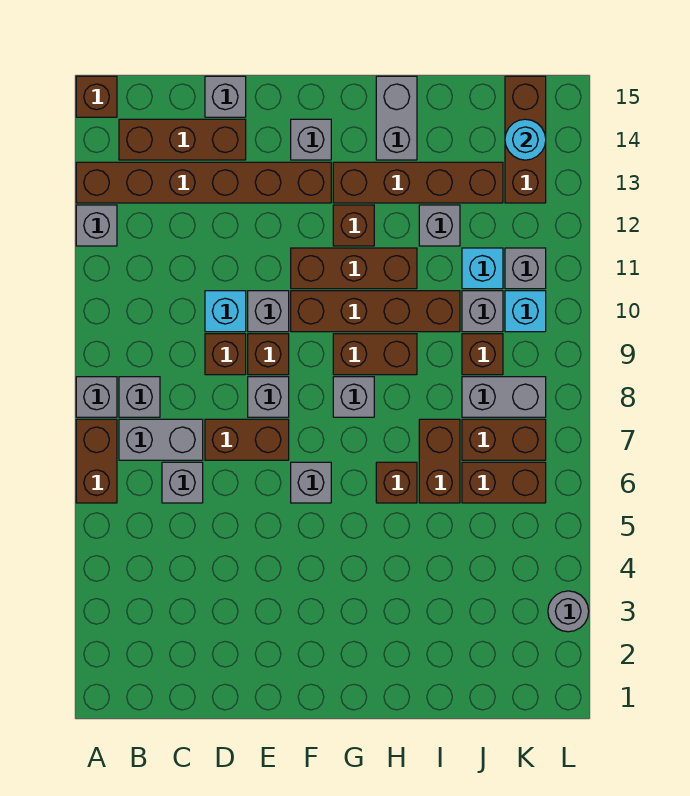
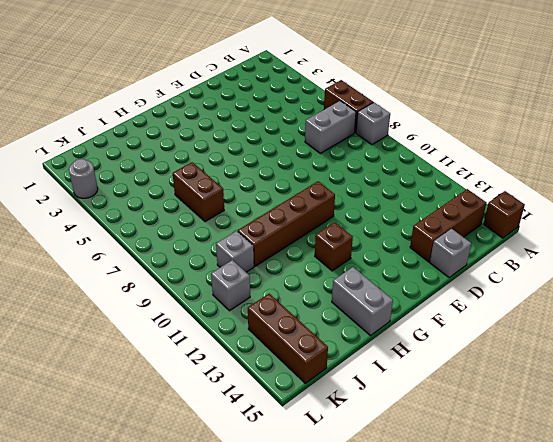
none -> grey brick A12 level 1
none -> brown brick A13:F13 level 1
none -> grey brick B8 level 1
none -> grey brick C6 level 1

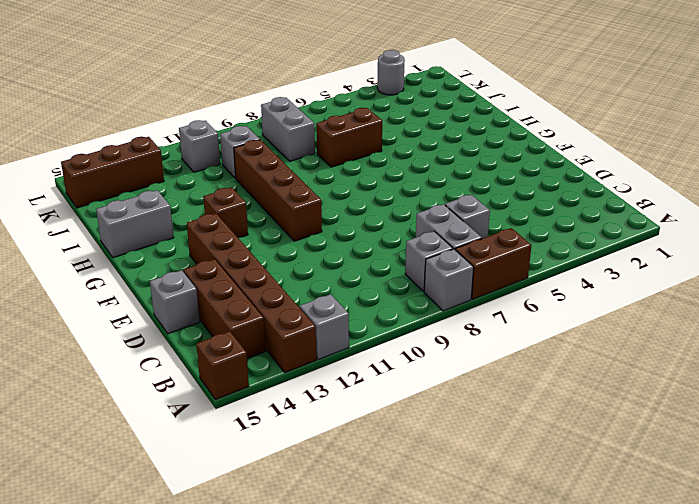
none -> brown brick D7:E7 level 1
none -> brown brick D9 level 1
none -> cyan brick D10 level 1
none -> grey brick E8 level 1

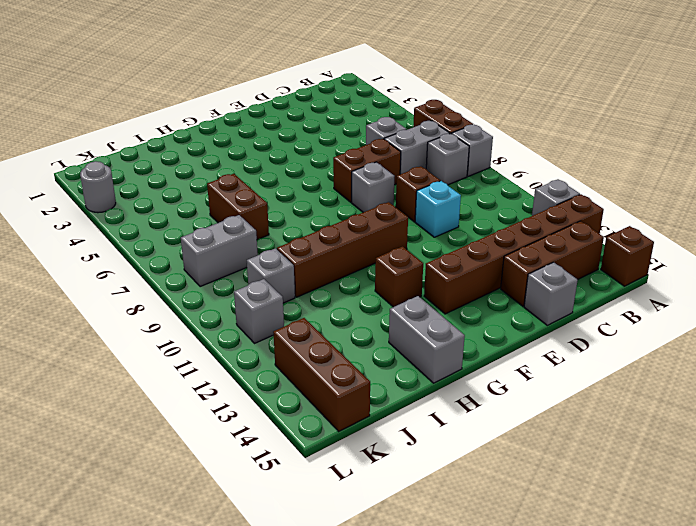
none -> brown brick E9 level 1
none -> grey brick E10 level 1
none -> grey brick F6 level 1
none -> brown brick F11:H11 level 1

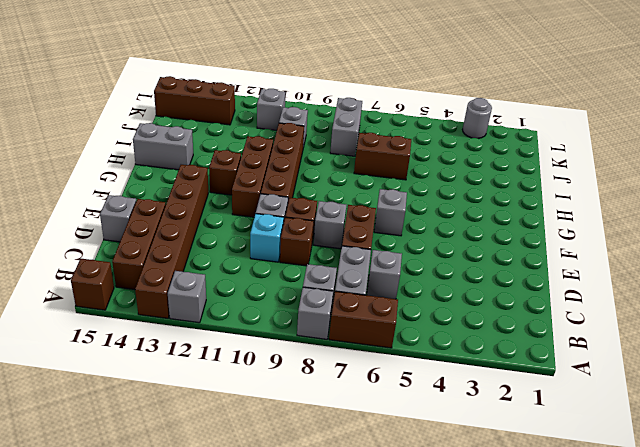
none -> grey brick F14 level 1
none -> grey brick G8 level 1
none -> brown brick G9:H9 level 1
none -> brown brick G13:J13 level 1

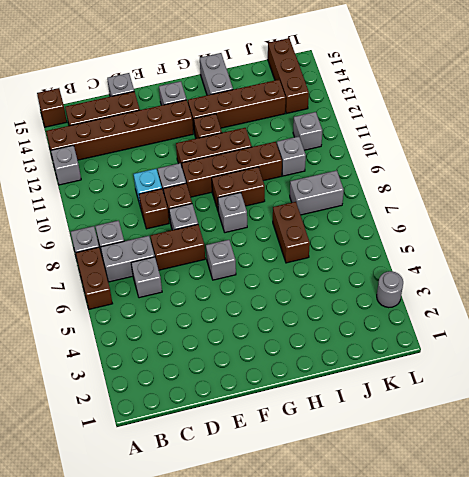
none -> brown brick H6 level 1
none -> grey brick I12 level 1
none -> brown brick J6:K6 level 1
none -> brown brick J7:K7 level 1

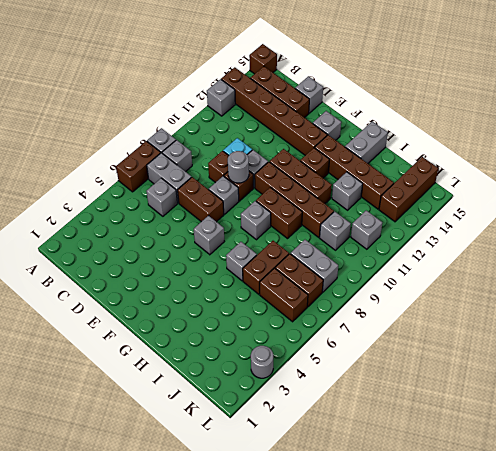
grey round brick E9 level 2 -> none
grey brick H6 level 1 -> brown brick H6 level 1
none -> brown brick J9 level 1
none -> cyan brick J11 level 1
none -> cyan brick K10 level 1
none -> cyan round brick K14 level 2

